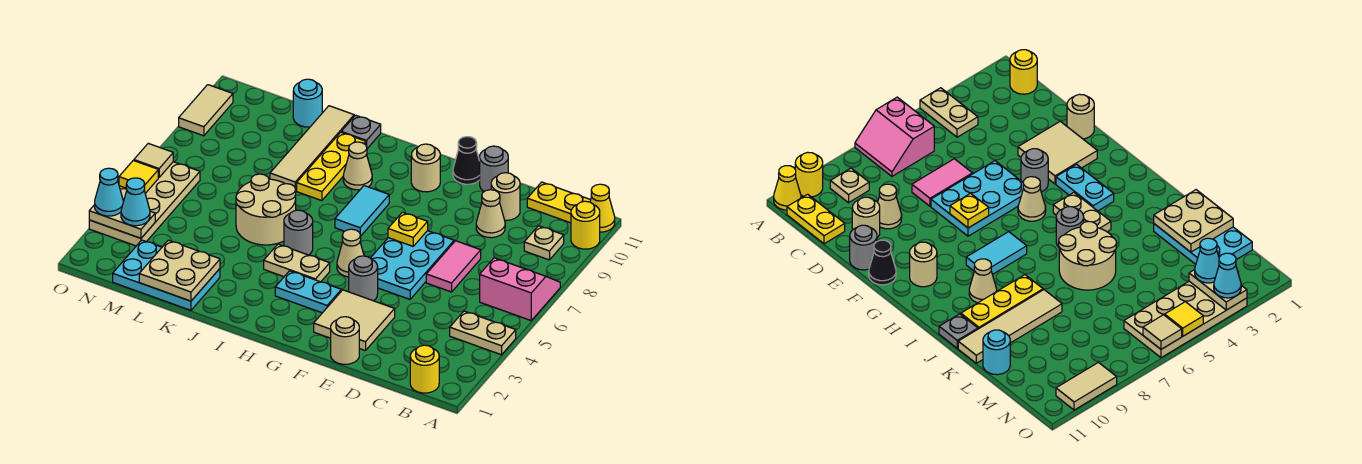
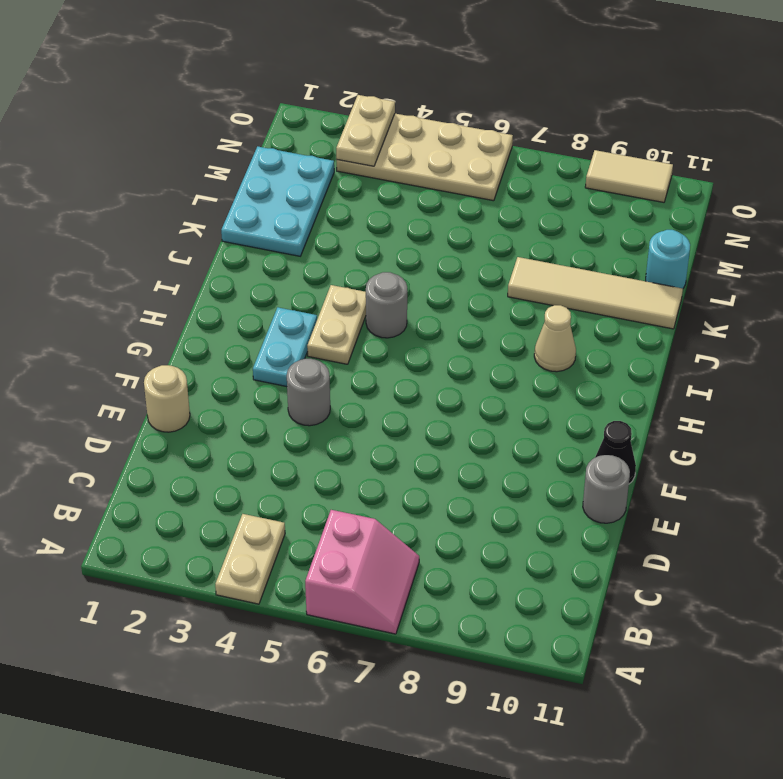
none -> yellow round brick A10 level 1
none -> yellow cone A11 level 1
none -> yellow round brick B1 level 1
none -> tan plate B9 level 1

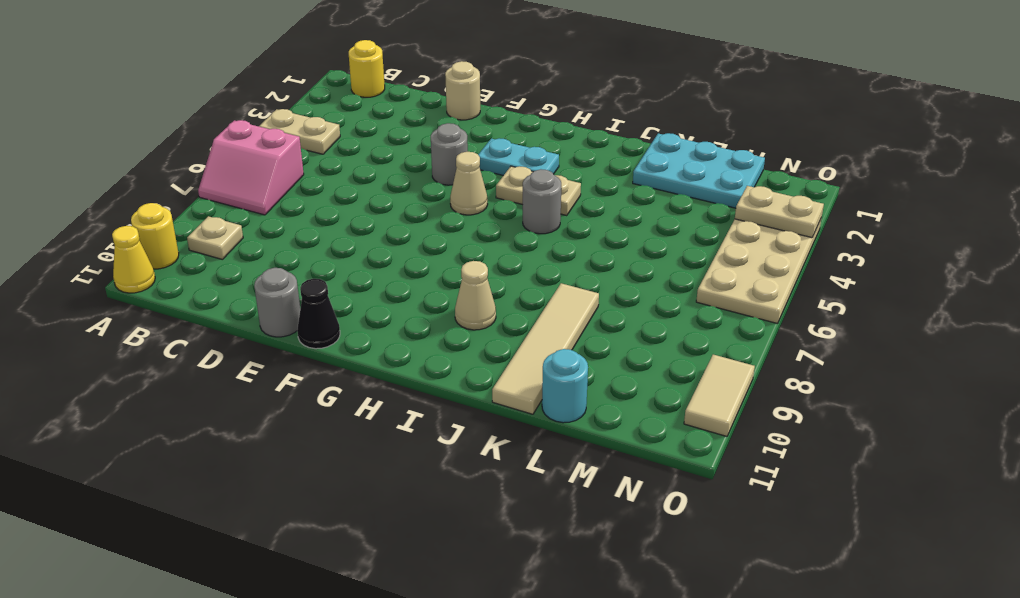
none -> yellow plate B11:C11 level 1
none -> pink tile D6:D7 level 1
none -> tan cone D9 level 1
none -> tan round brick D10 level 1

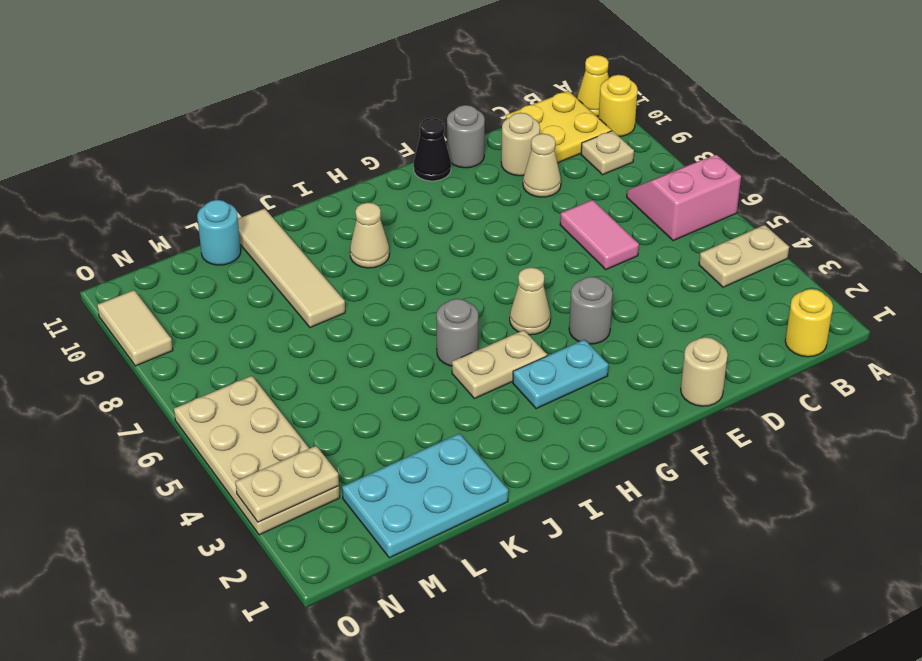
yellow plate B10:C11 level 1 -> yellow plate B11:C11 level 1
none -> tan tile E2:F3 level 1
none -> cyan plate E5:F7 level 1
none -> tan round brick G10 level 1
none -> cyan tile H7:H8 level 1

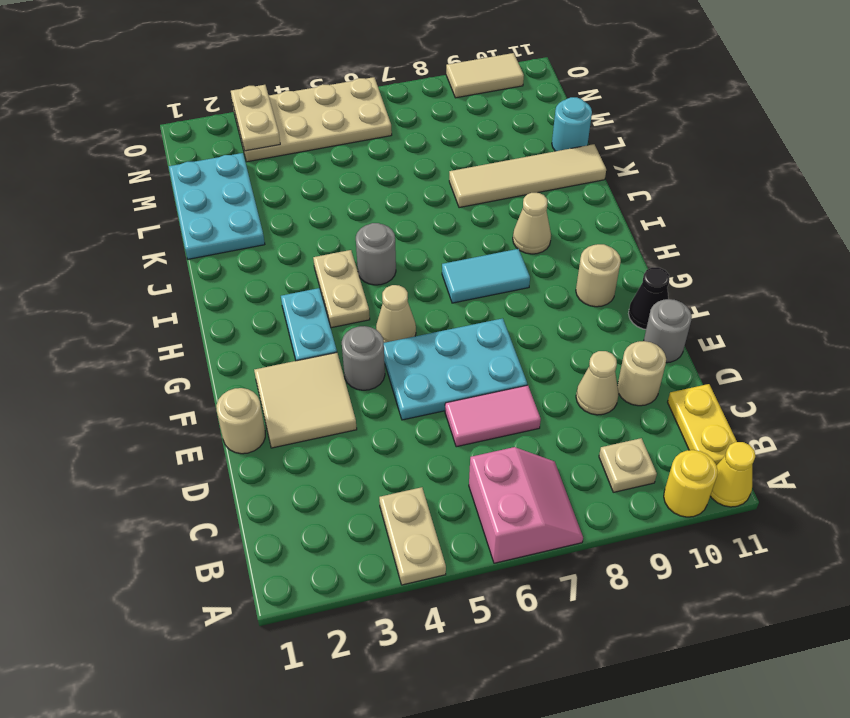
none -> yellow round brick B1 level 1
none -> tan round brick J5:K6 level 1
none -> yellow plate J8:J10 level 1
none -> grey plate J11 level 1

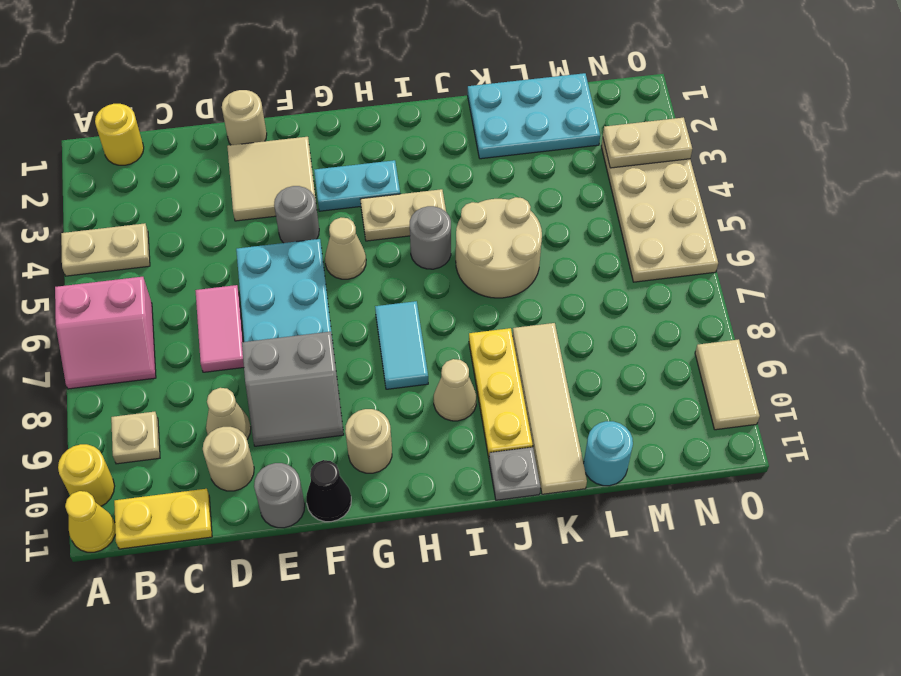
grey slope E8:F9 level 1 top 8 -> none
none -> yellow plate F7 level 2
none -> tan plate K1:L2 level 2
none -> yellow tile O5 level 2
none -> tan tile O6 level 2

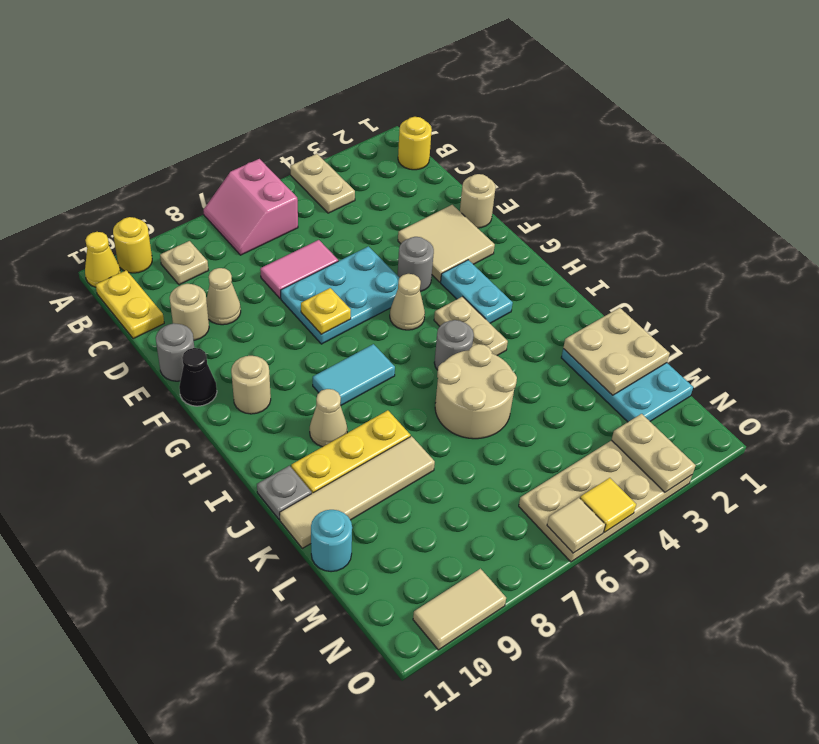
none -> cyan cone N3 level 3
none -> cyan cone O3 level 3

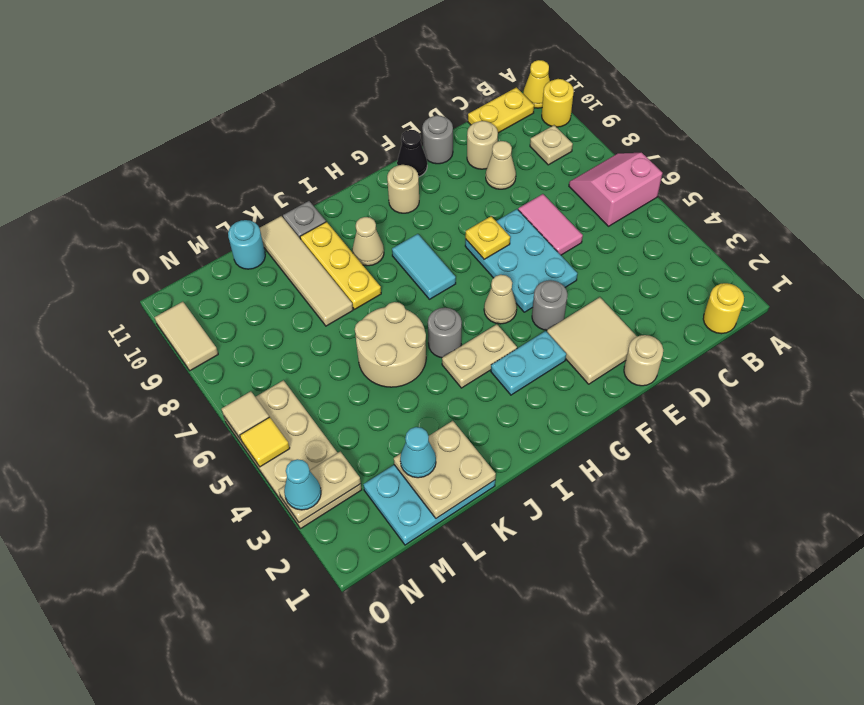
cyan cone L2 level 3 -> cyan cone N3 level 3
none -> tan plate A4:B4 level 1

